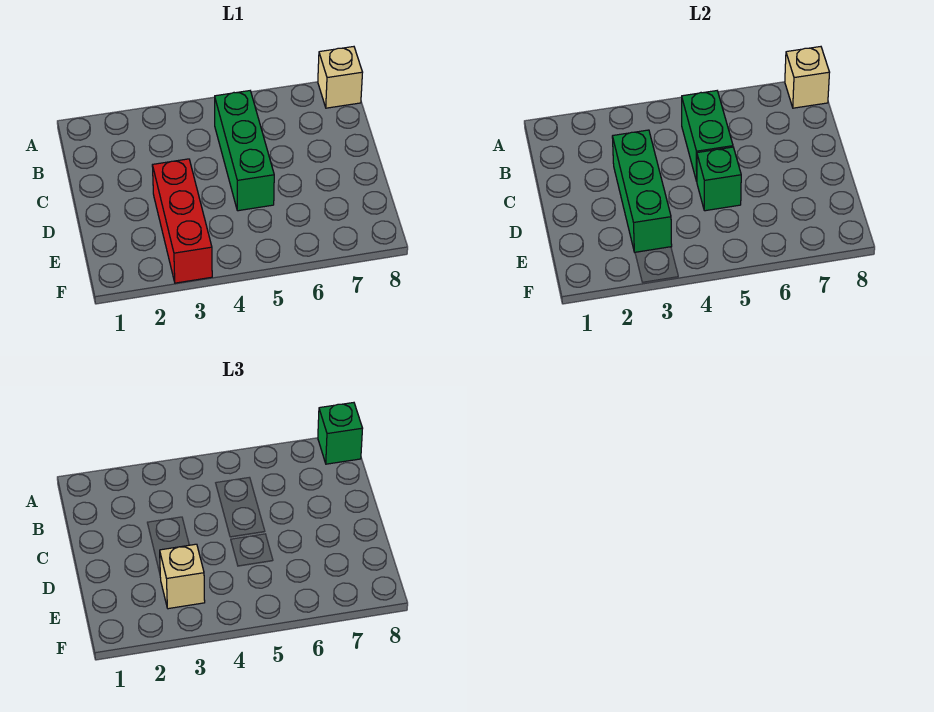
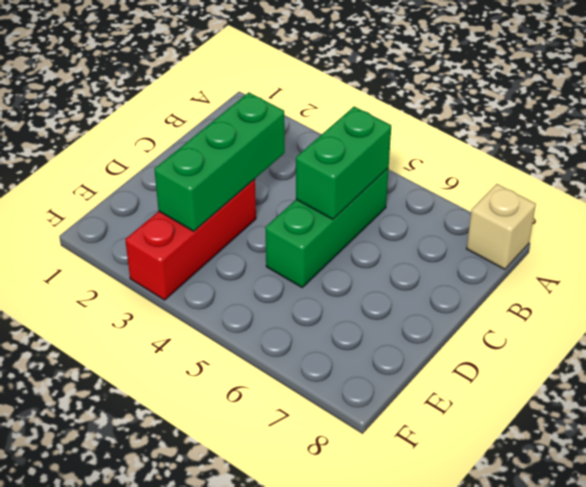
none -> tan brick A8 level 2
none -> green brick D5 level 2

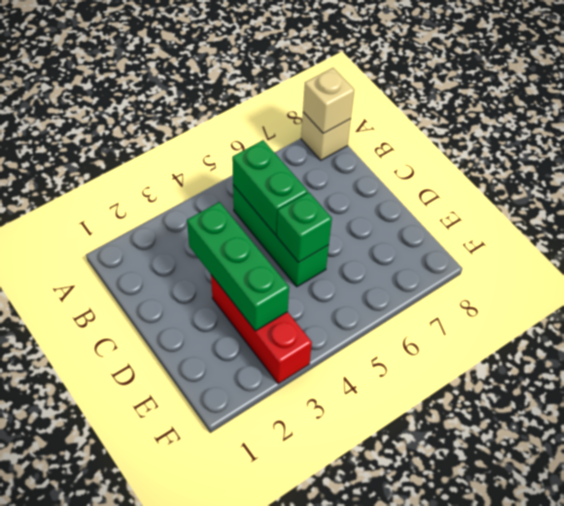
none -> green brick A8 level 3
none -> tan brick E3 level 3

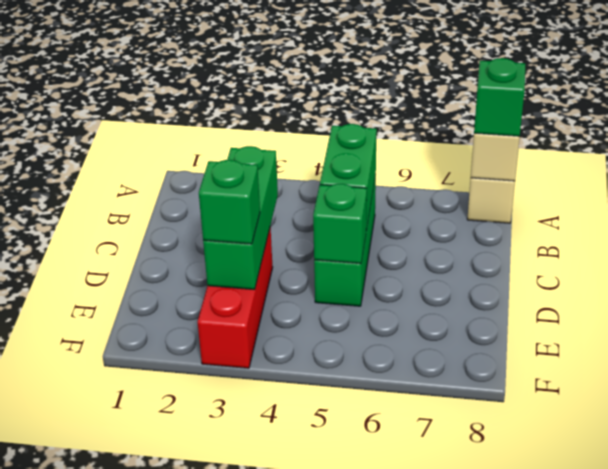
green brick E3 level 3 -> tan brick E3 level 3

